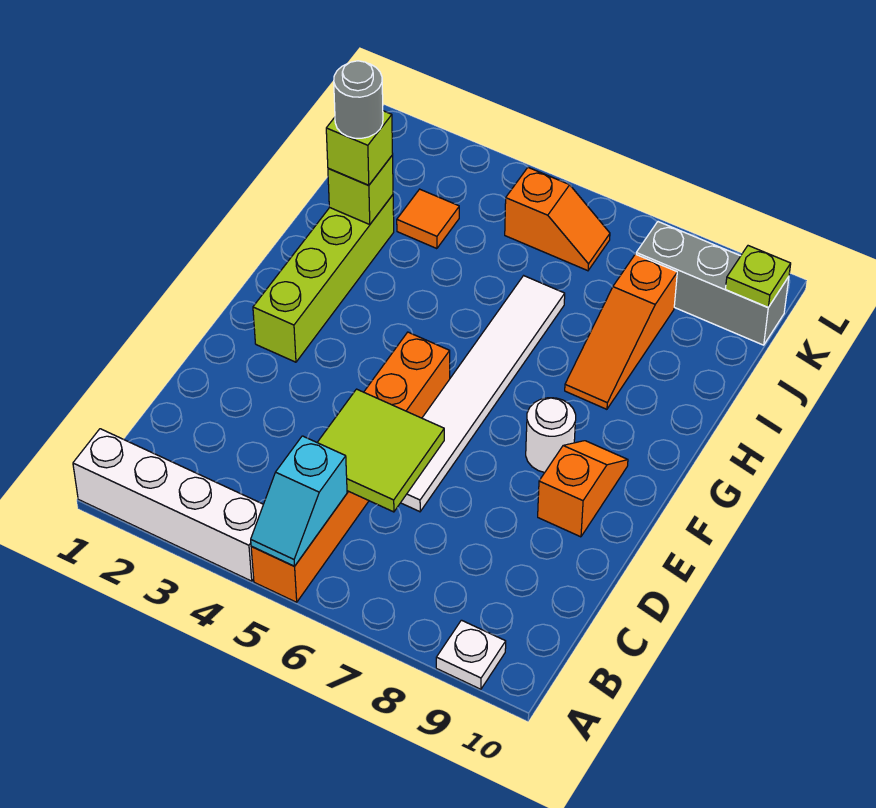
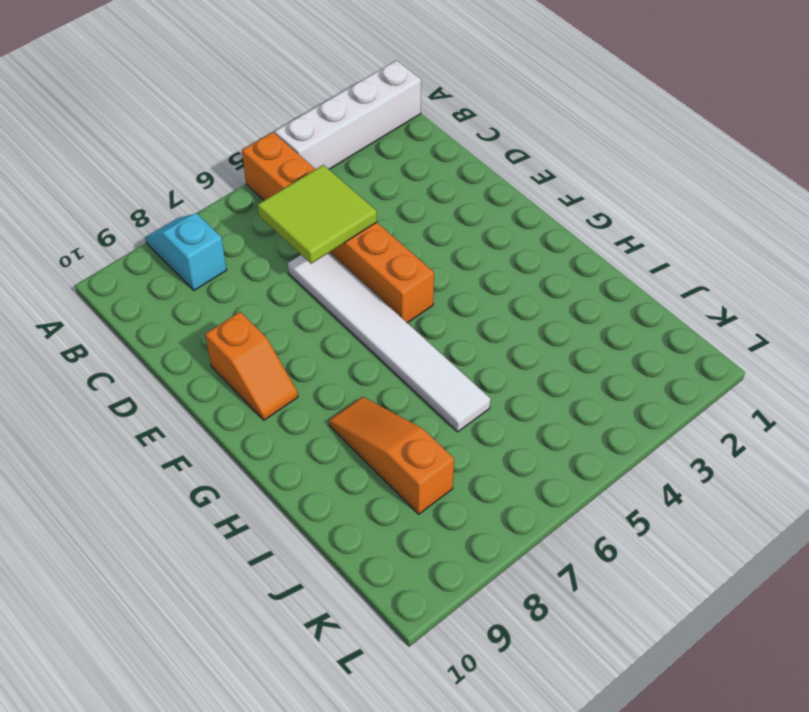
cyan slope A8:B8 level 1 top B -> cyan slope A5:B5 level 2 top B
none -> white plate A9 level 1
none -> lime brick F2:I2 level 1
none -> white round brick F8 level 1

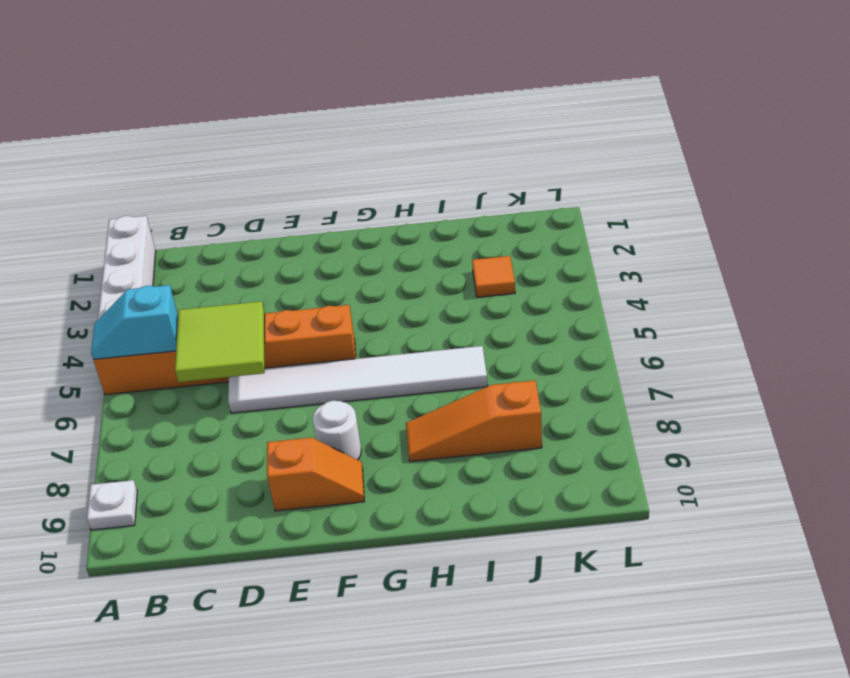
none -> lime brick F2:I2 level 1
none -> orange slope K5:K6 level 1 top 5
none -> grey brick K8:K10 level 1

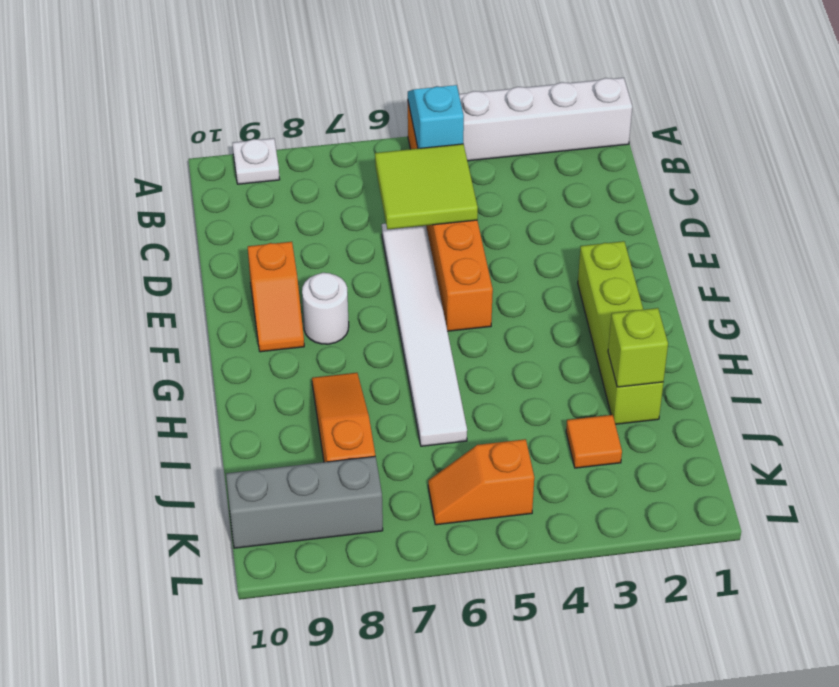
none -> lime plate K10 level 2
none -> lime brick I2 level 3
none -> grey round brick I2 level 4

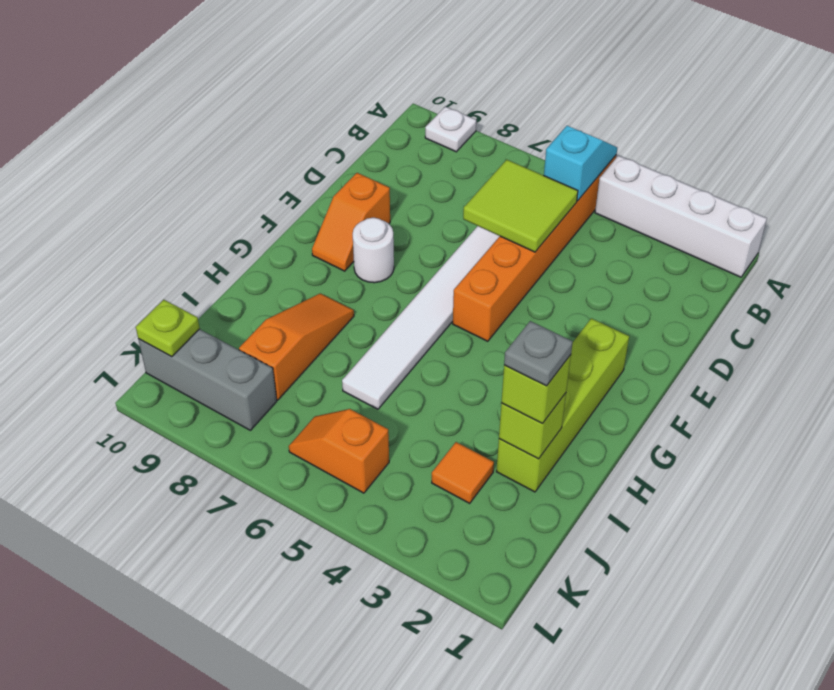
grey plate I2 level 4 -> grey round brick I2 level 4

